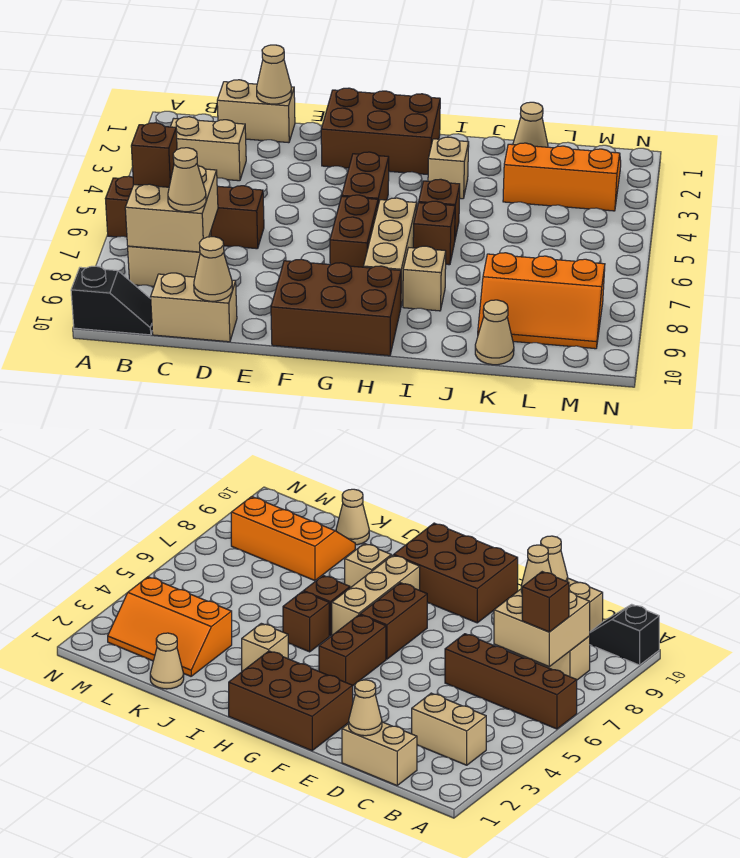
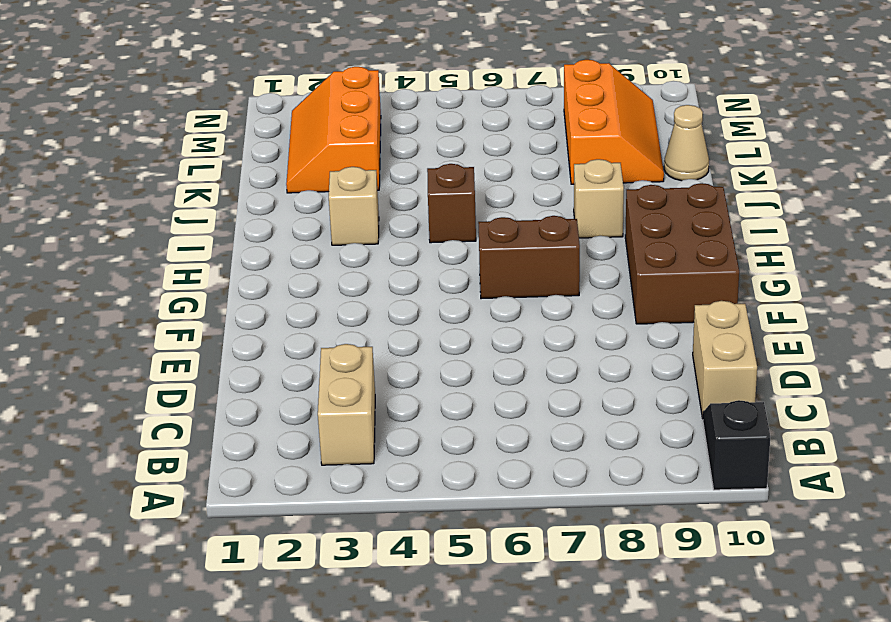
none -> brown brick A6:D6 level 1
none -> tan brick B8:C8 level 1
none -> tan brick C1:D1 level 1

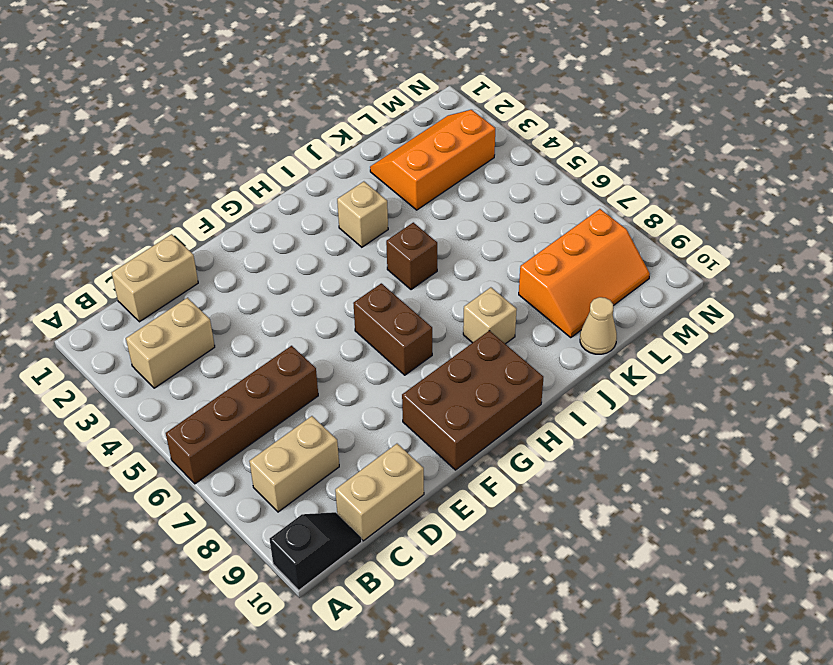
none -> brown brick F1:H2 level 1
none -> brown brick G4:G5 level 1
none -> tan brick H6:H8 level 1

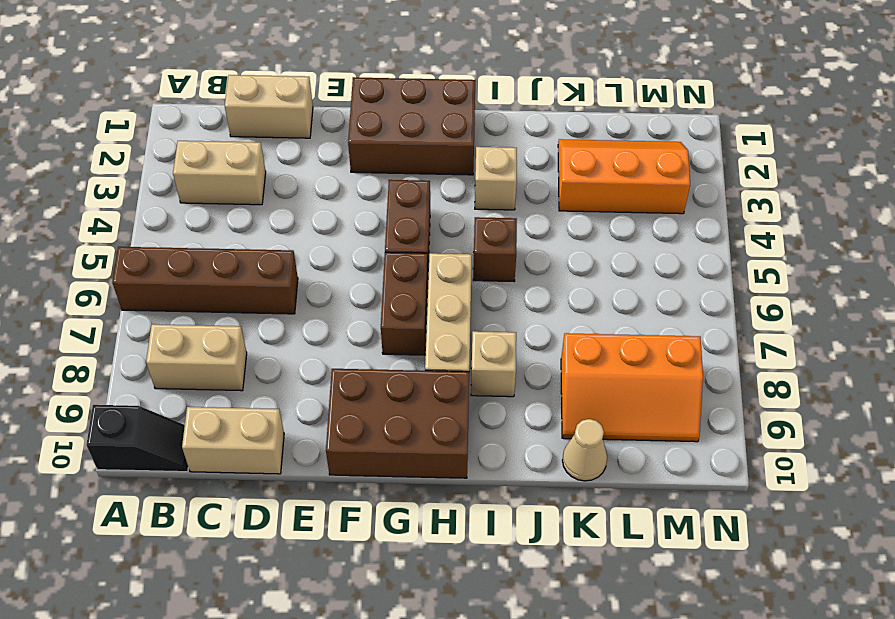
none -> brown brick I6 level 1
none -> tan cone K1 level 1
none -> tan brick B7:C8 level 2

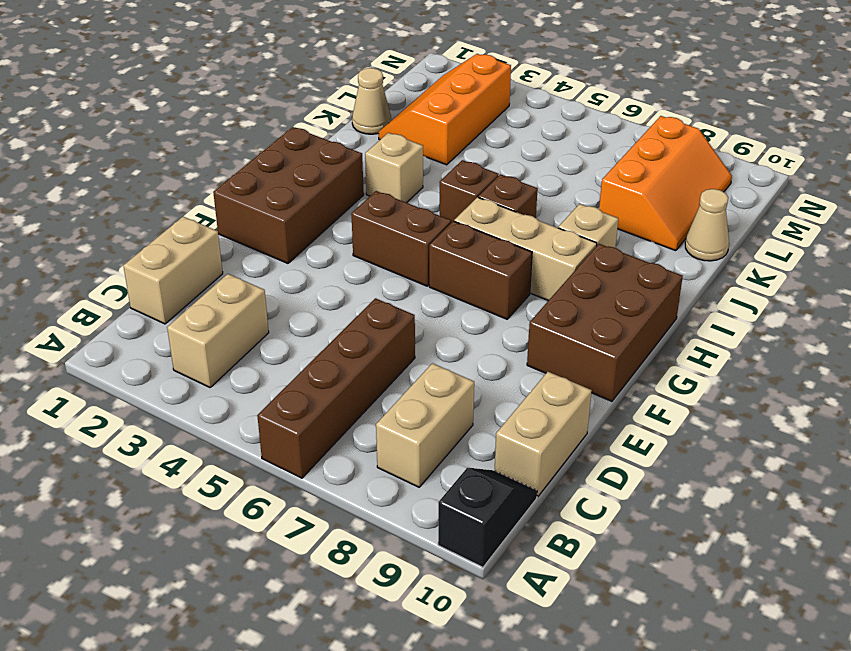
none -> tan brick B7:C8 level 2
none -> tan cone D1 level 2
none -> tan cone D10 level 2

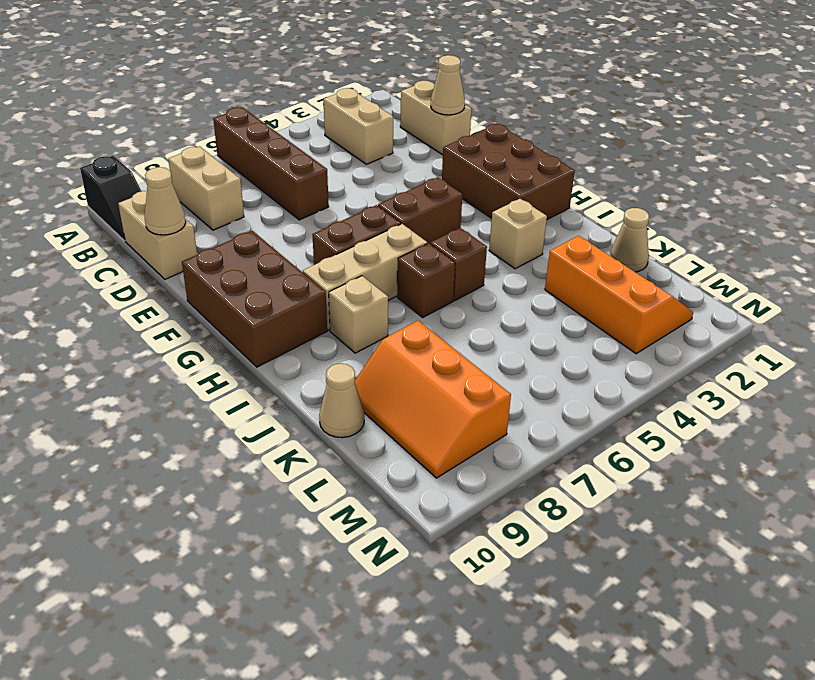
none -> tan brick B7:C8 level 2
none -> brown brick B7 level 3
none -> tan cone C8 level 3

